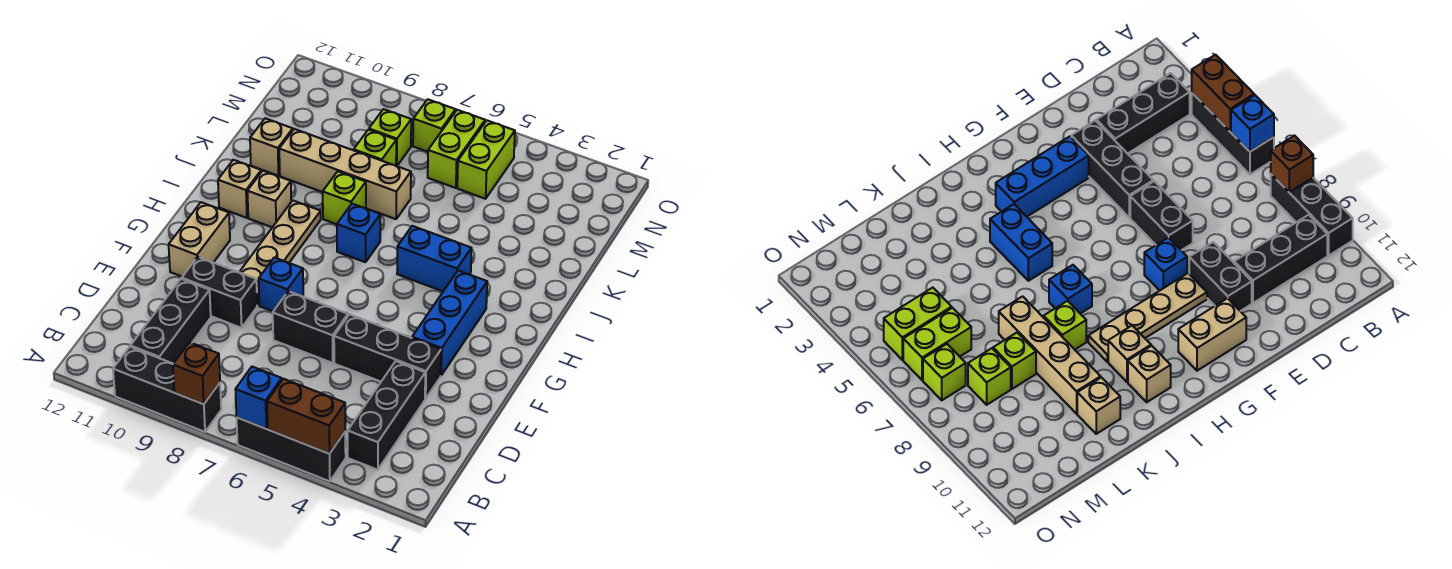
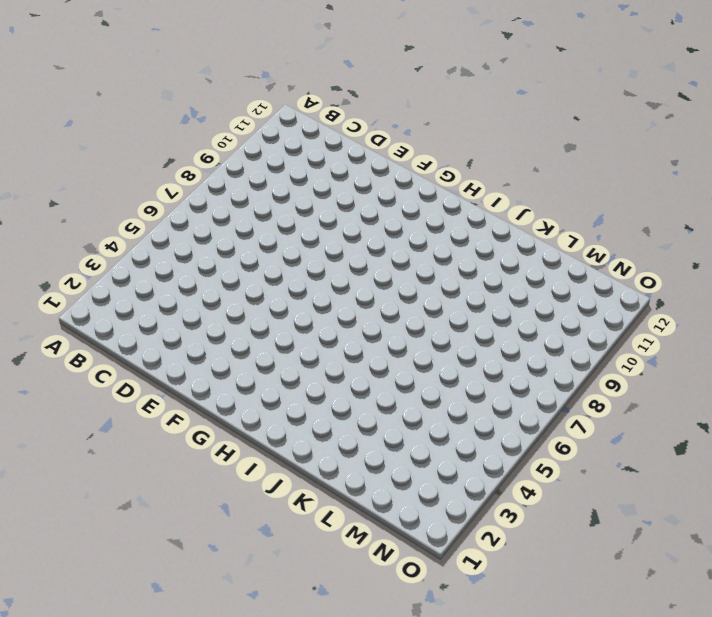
none -> black brick A4:A6 level 1
none -> black brick A8:A10 level 1
none -> black brick B3:D3 level 1

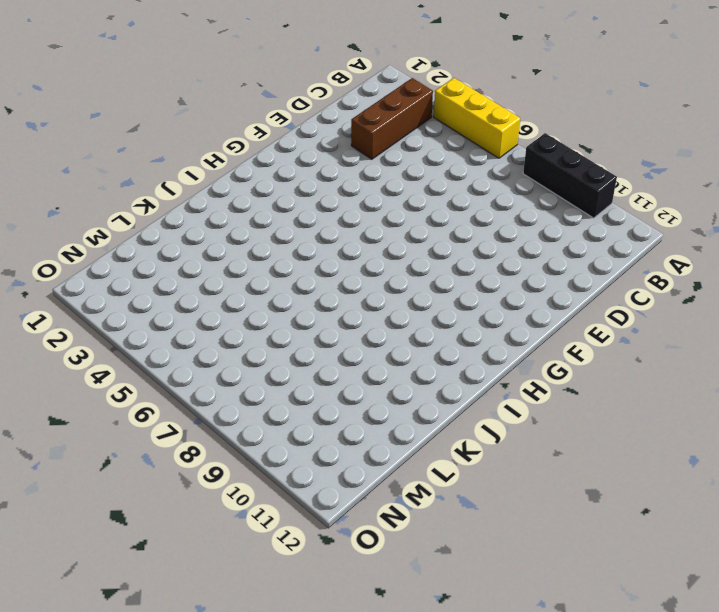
yellow brick A4:A6 level 1 -> black brick A4:A6 level 1
brown brick B3:D3 level 1 -> black brick B3:D3 level 1
none -> black brick B10:D10 level 1
none -> black brick E3:E5 level 1
none -> black brick E6:E7 level 1

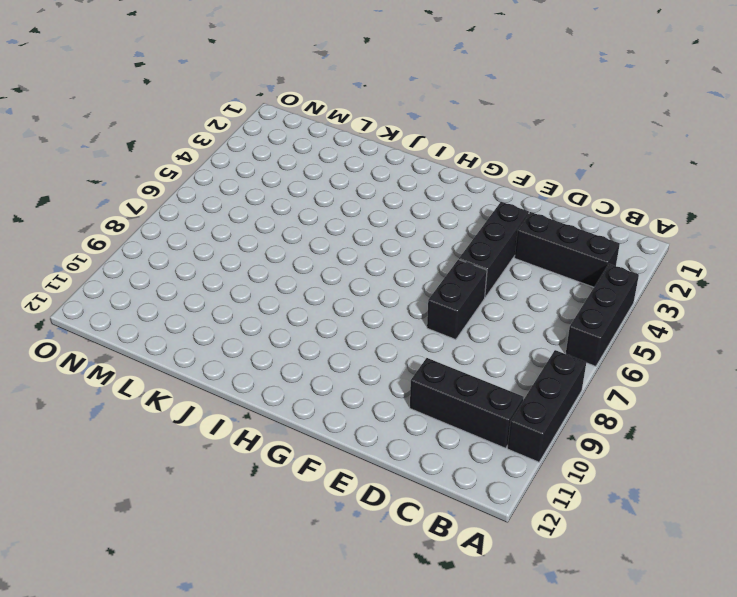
none -> black brick E9:E10 level 1
none -> blue brick F3:H3 level 1
none -> blue brick F8 level 1

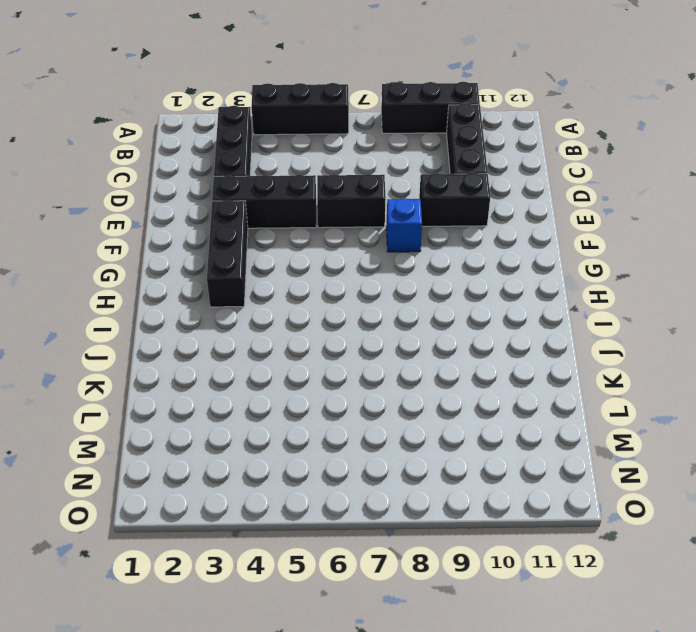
black brick F3:H3 level 1 -> blue brick F3:H3 level 1
none -> tan plate F9:I9 level 1
none -> tan brick F11:G11 level 1
none -> blue brick I4:I5 level 1

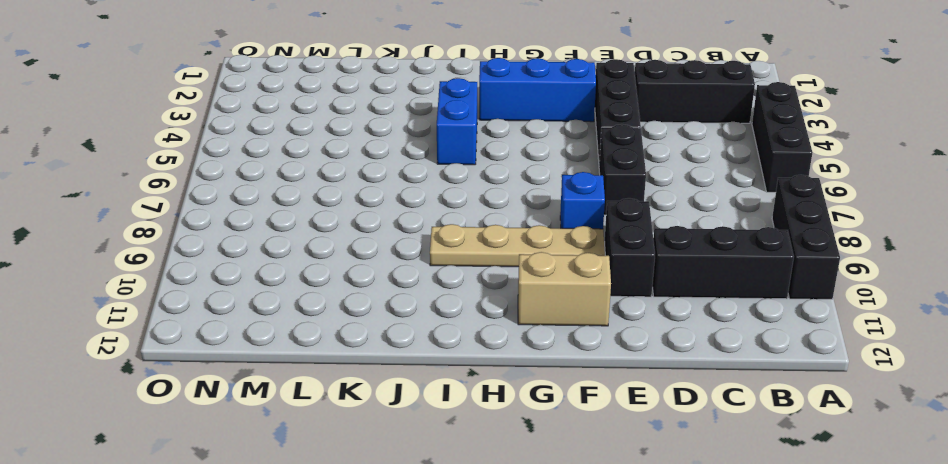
none -> blue brick I7 level 1
none -> tan brick I10 level 1
none -> tan brick I11 level 1

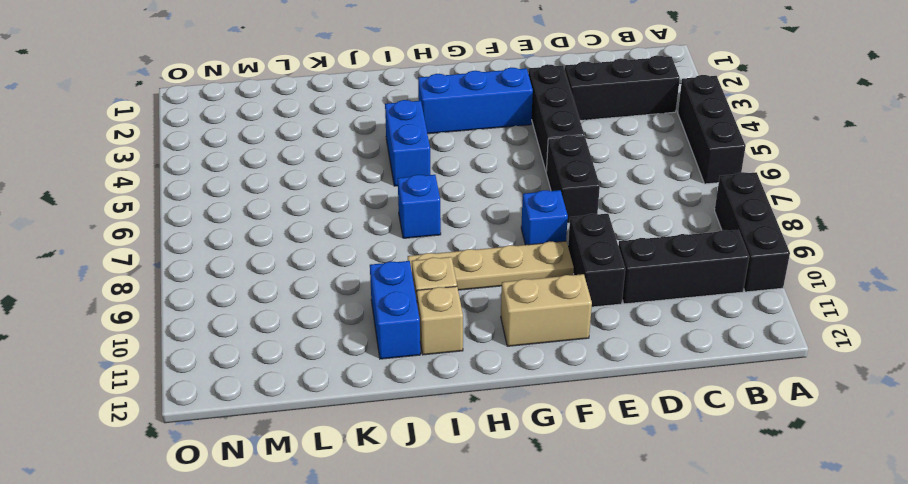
blue brick J10:J11 level 1 -> none
none -> lime brick J8 level 1
none -> tan brick K7:K10 level 1
none -> tan brick K11 level 1

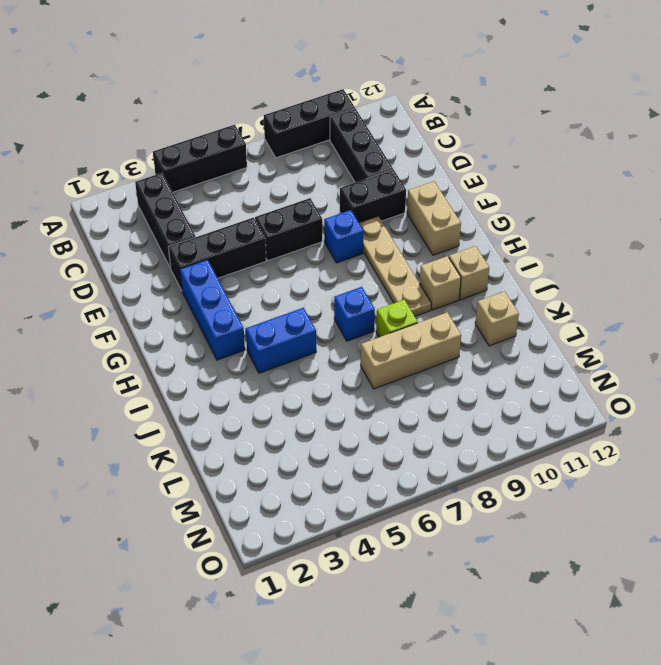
tan brick K7:K9 level 1 -> tan brick K7:K10 level 1
none -> lime brick L8 level 1
none -> lime brick M5:N5 level 1
none -> lime brick M6:N6 level 1

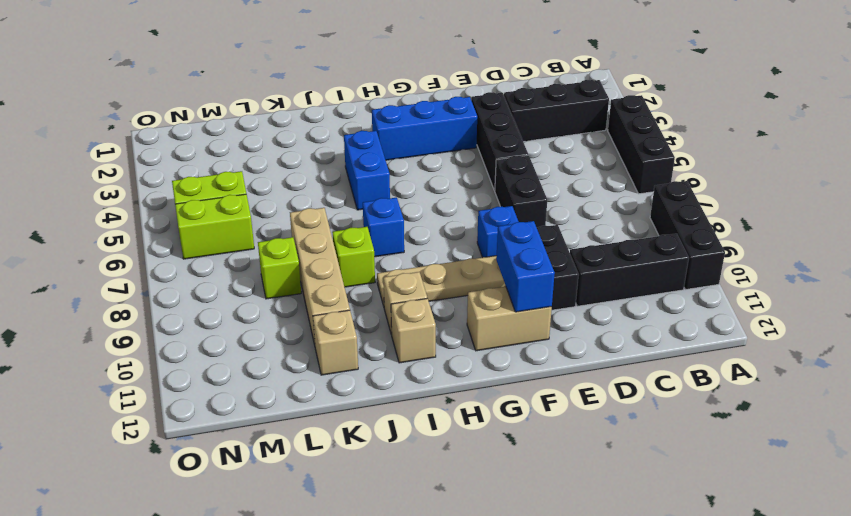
blue brick F10:F11 level 2 -> none
none -> lime brick M8 level 1
none -> lime brick N7 level 1
none -> brown brick A4:A5 level 2

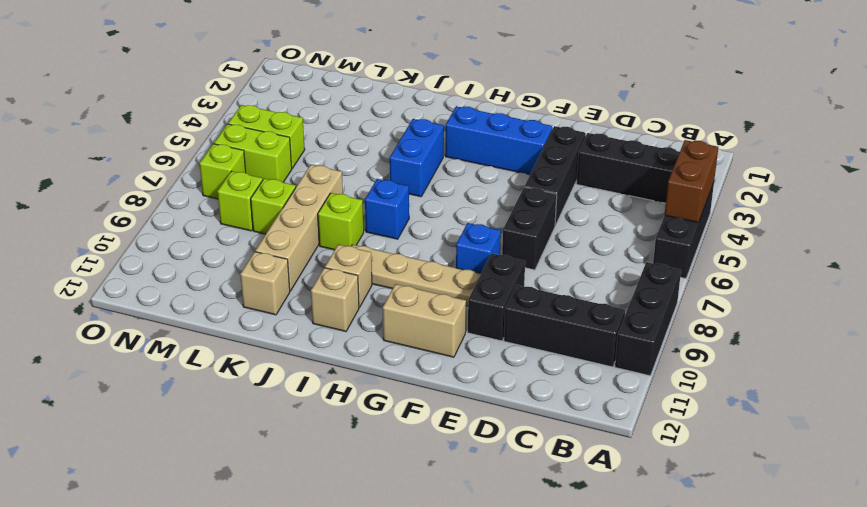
none -> blue brick A6 level 2
none -> brown brick A8 level 2

